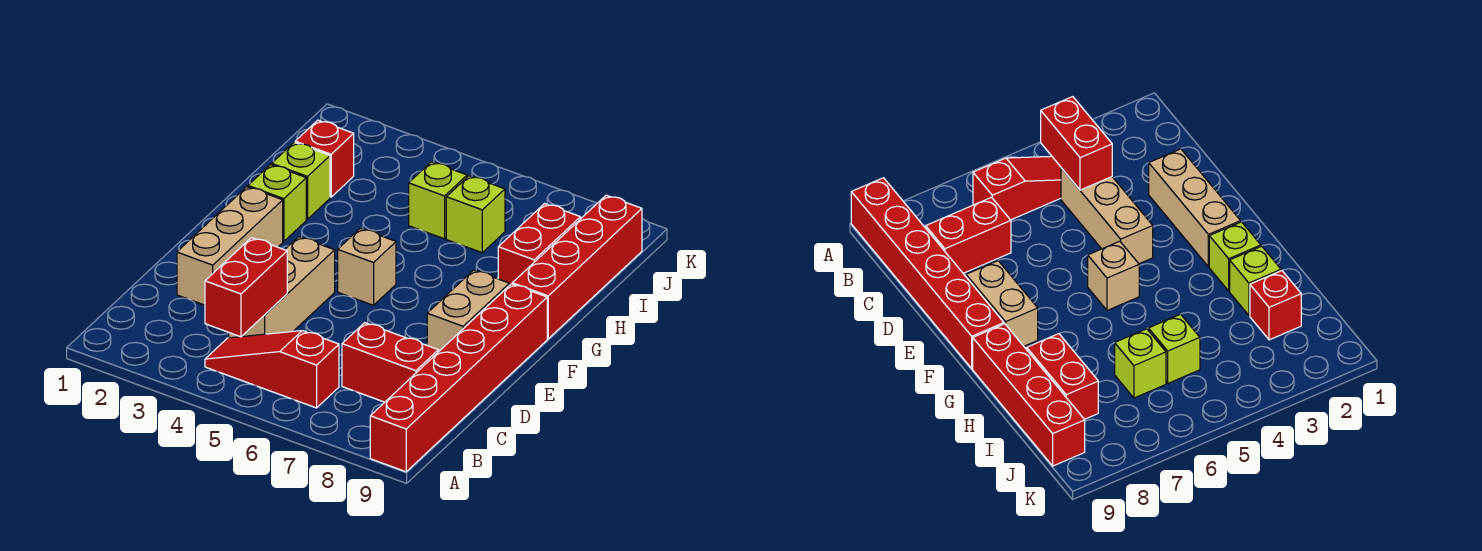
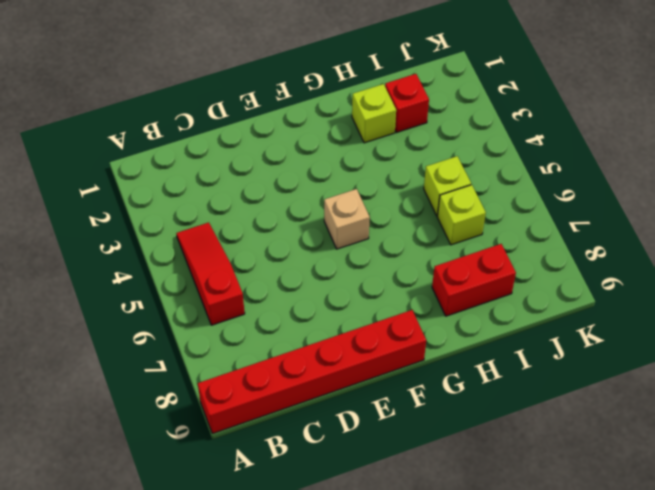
none -> tan brick C4:E4 level 1
none -> red brick C7:C8 level 1
none -> tan brick D2:F2 level 1

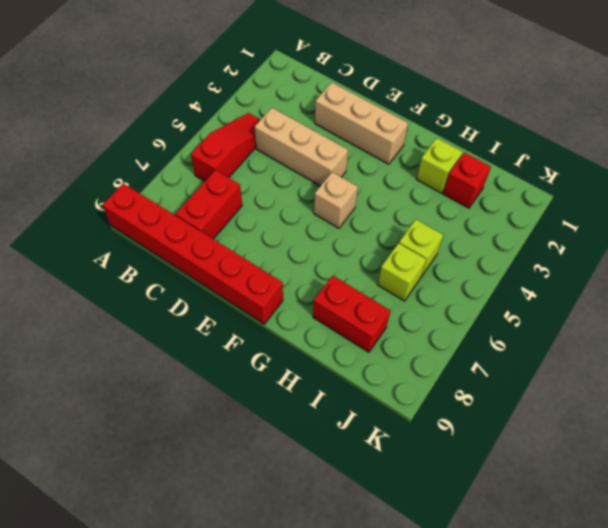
none -> tan brick E8:F8 level 1
none -> lime brick G2 level 1
none -> red brick G9:J9 level 1

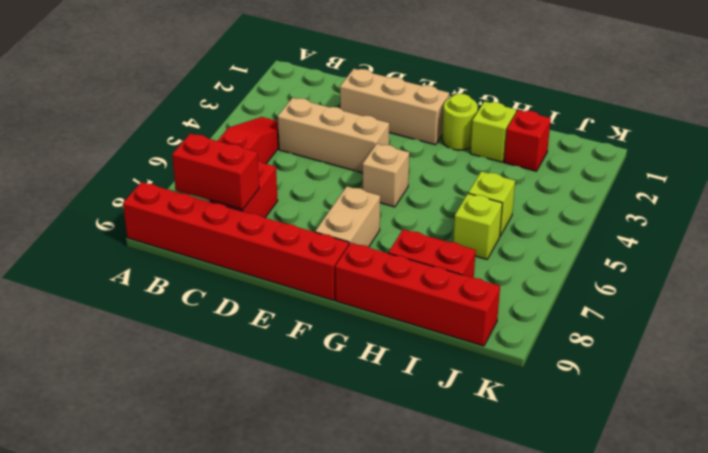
red brick B8:C8 level 2 -> red brick B4:C4 level 2
tan brick F7:F8 level 1 -> tan brick E8:F8 level 1
lime round brick G2 level 1 -> lime brick G2 level 1

